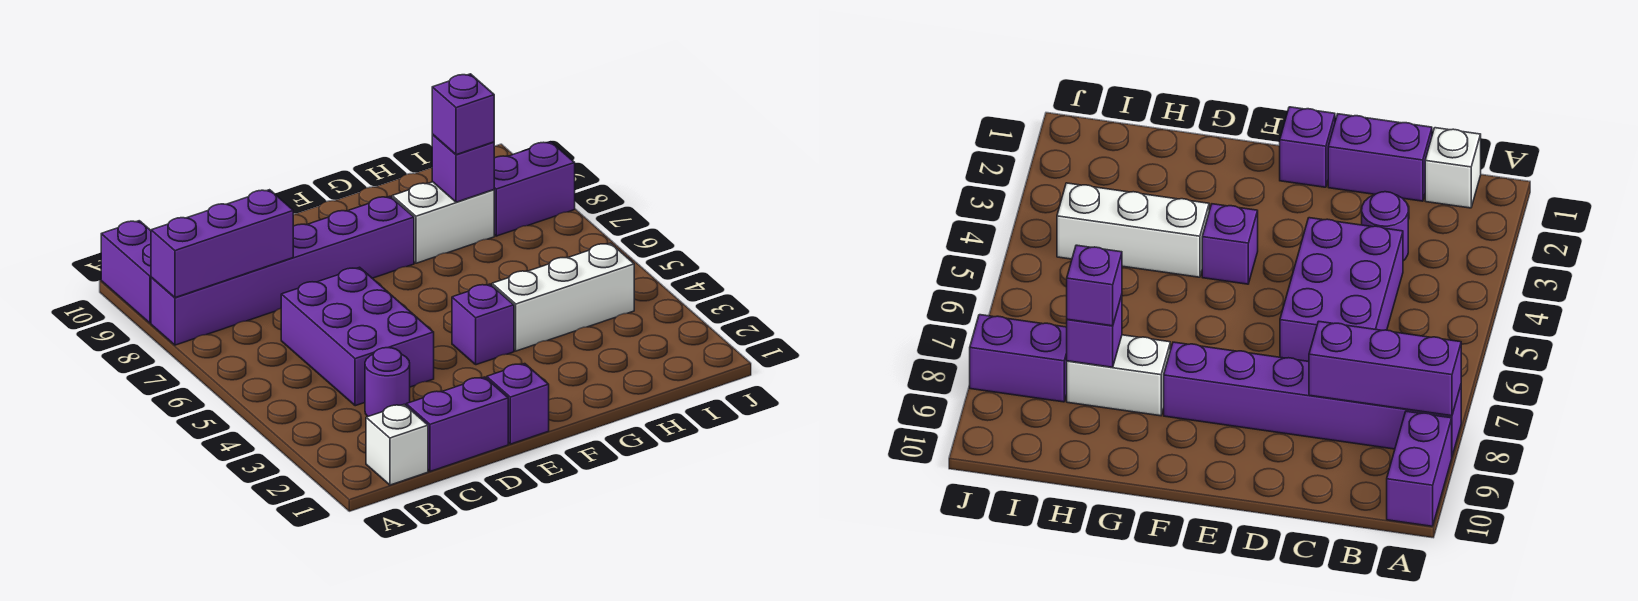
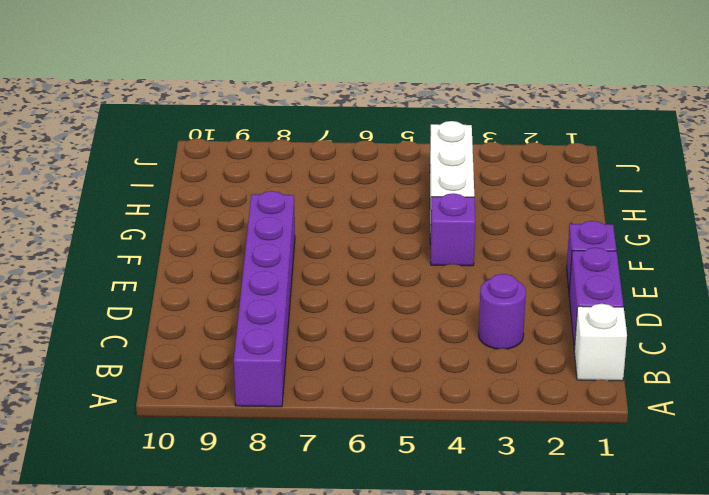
none -> purple brick A9:A10 level 1
none -> purple brick C4:D6 level 1
none -> white brick G8:H8 level 1

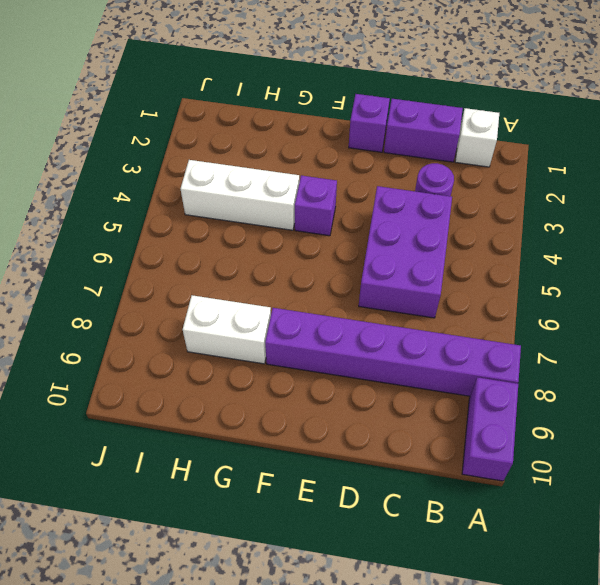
none -> purple brick I8:J8 level 1
none -> purple brick A8:C8 level 2
none -> purple brick H8 level 2

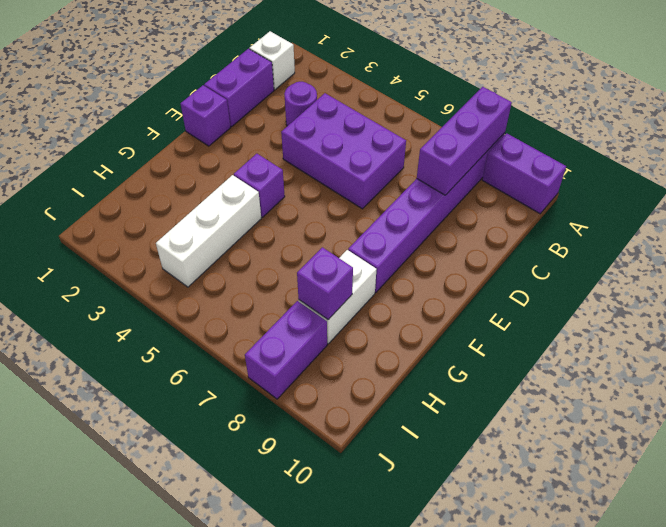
none -> purple brick H8 level 3

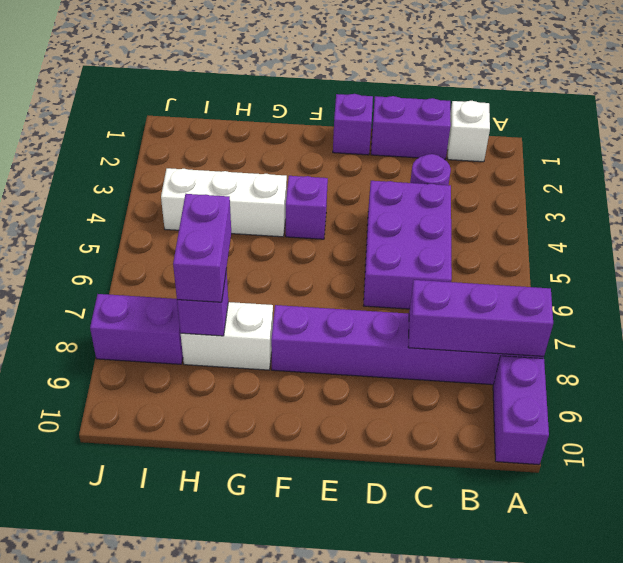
purple brick H7:H8 level 3 -> purple brick H8 level 3

